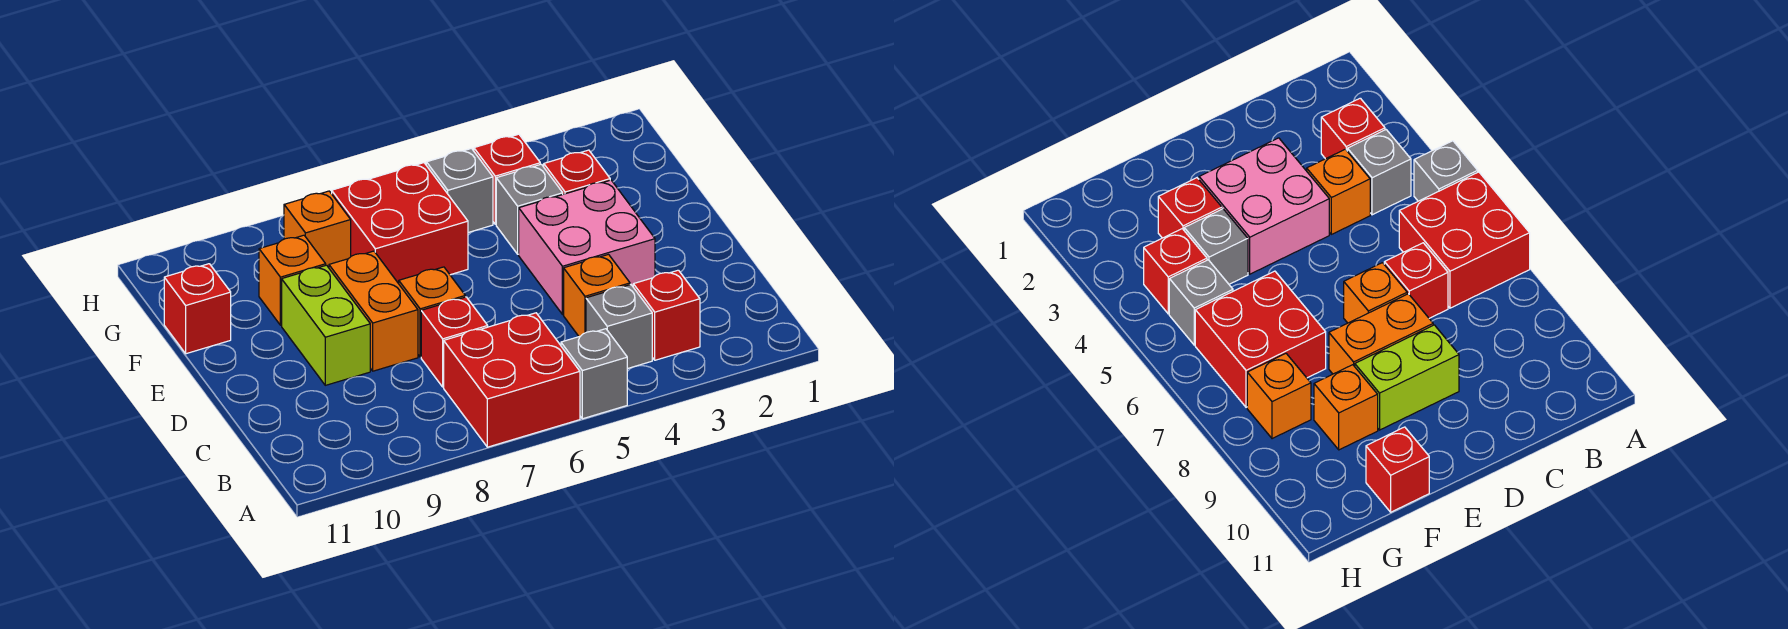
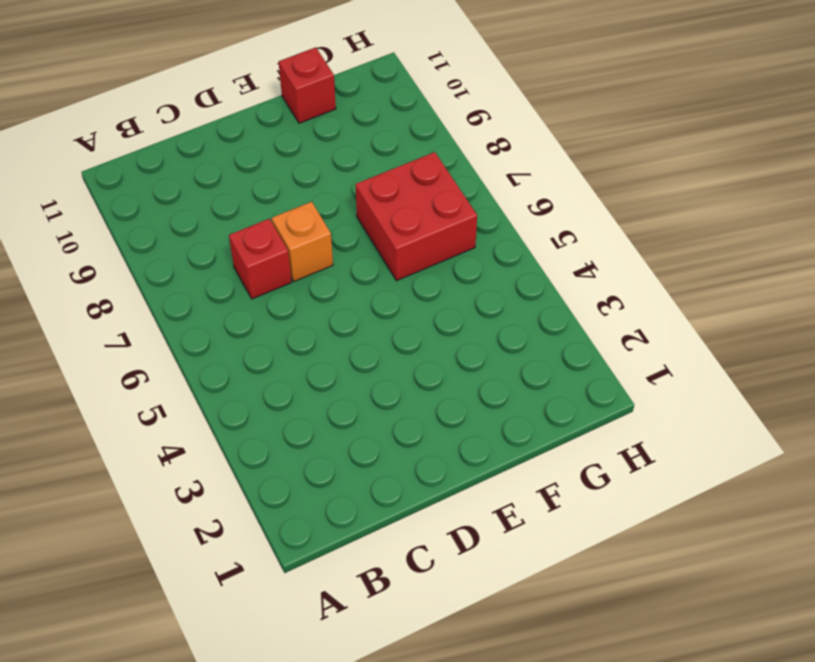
none -> grey brick A5 level 1
none -> red brick A6:B7 level 1
none -> red brick B3 level 1

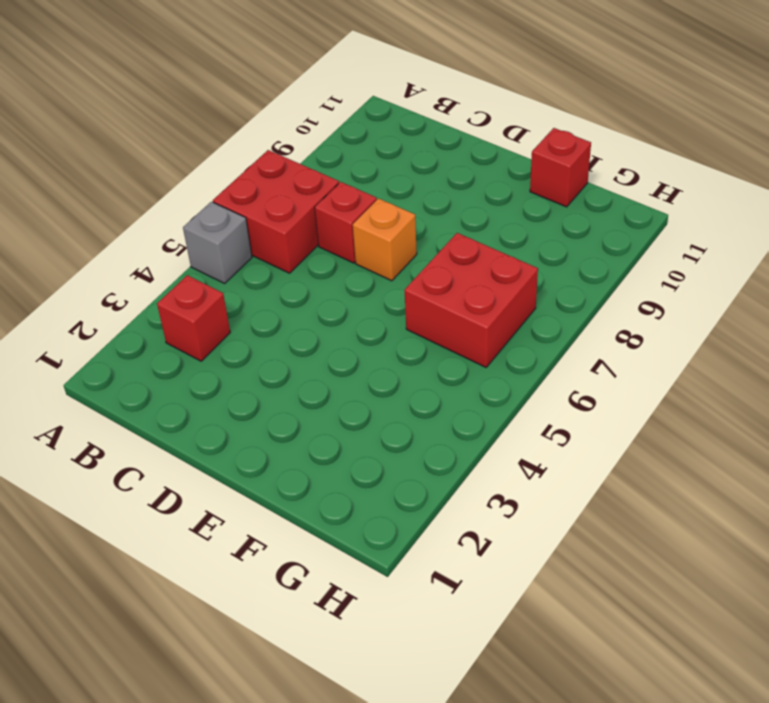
none -> grey brick B4 level 1
none -> orange brick C4 level 1
none -> pink brick D3:E4 level 1

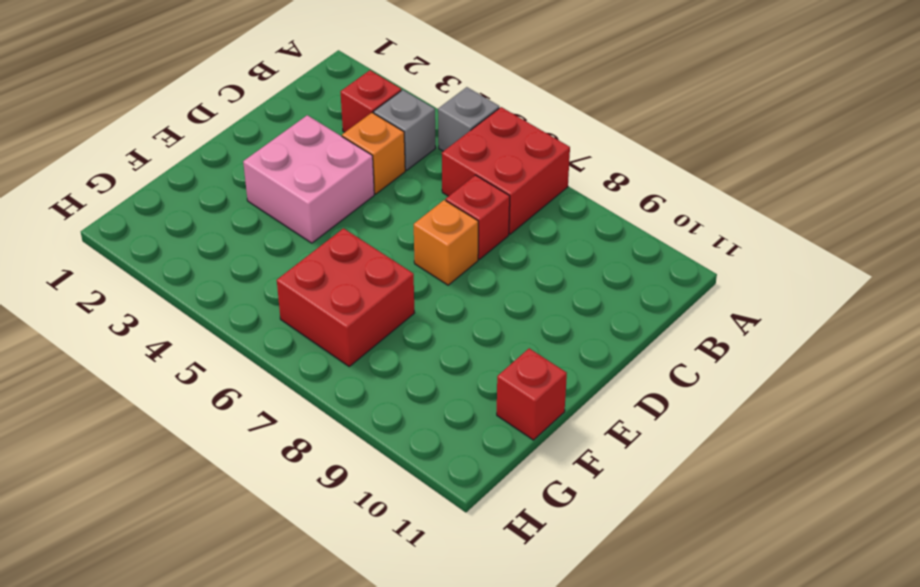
none -> orange brick D8:E8 level 1
none -> lime brick D9:E9 level 1
none -> red brick F3 level 1

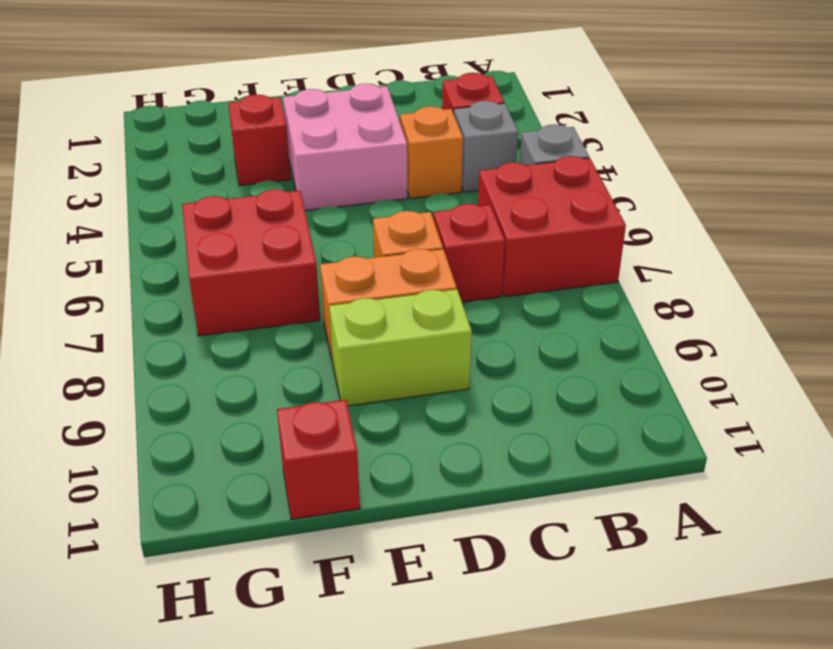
none -> grey brick F4 level 1
none -> orange brick F9 level 1
none -> red brick G4 level 1

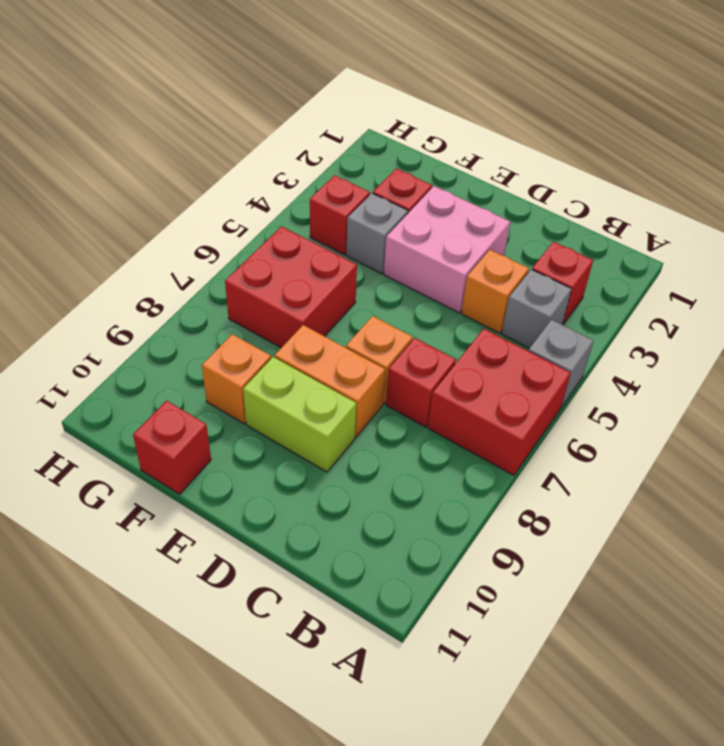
none -> grey brick G5 level 1
none -> orange brick G8 level 1

